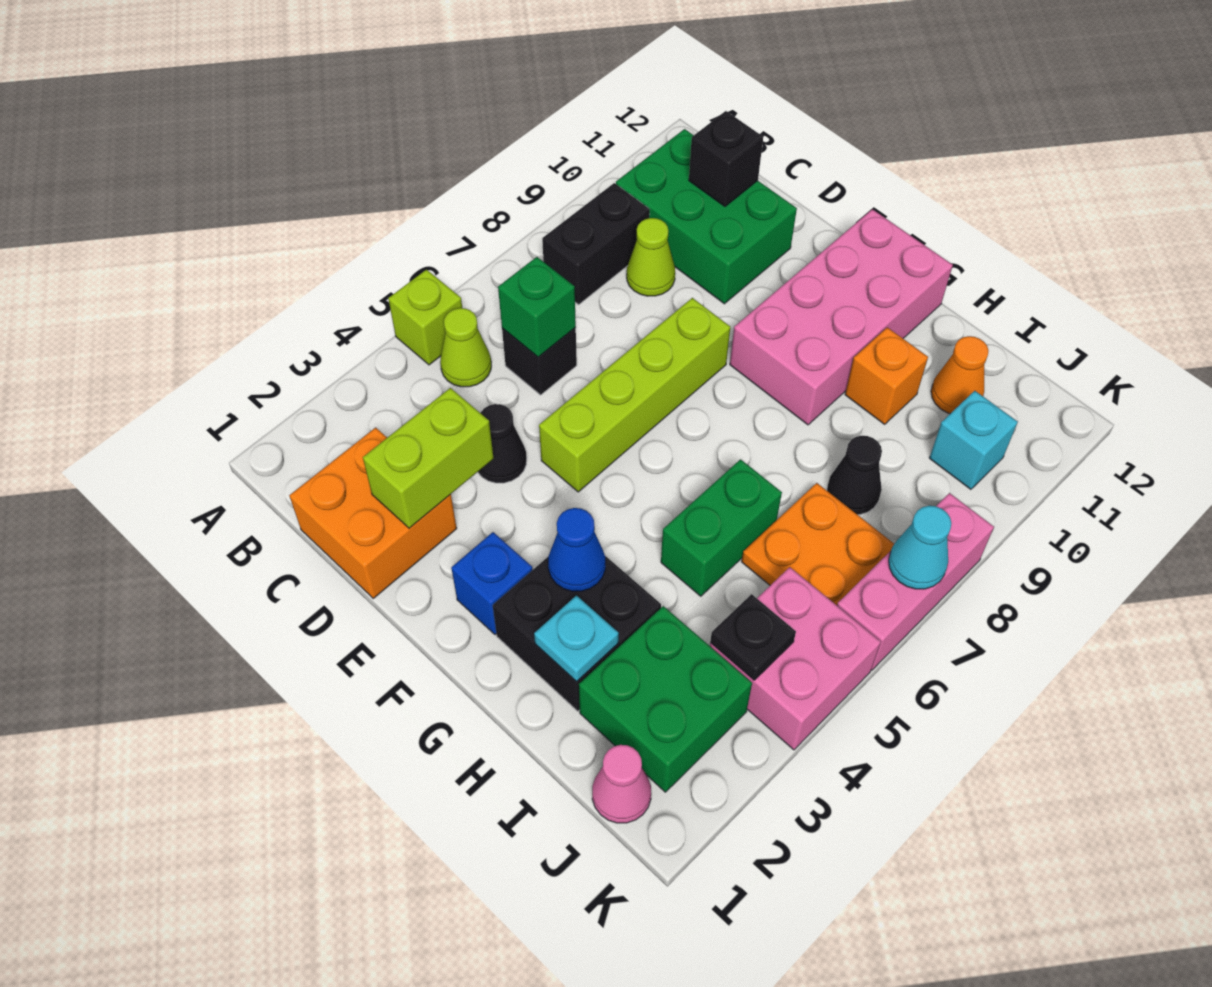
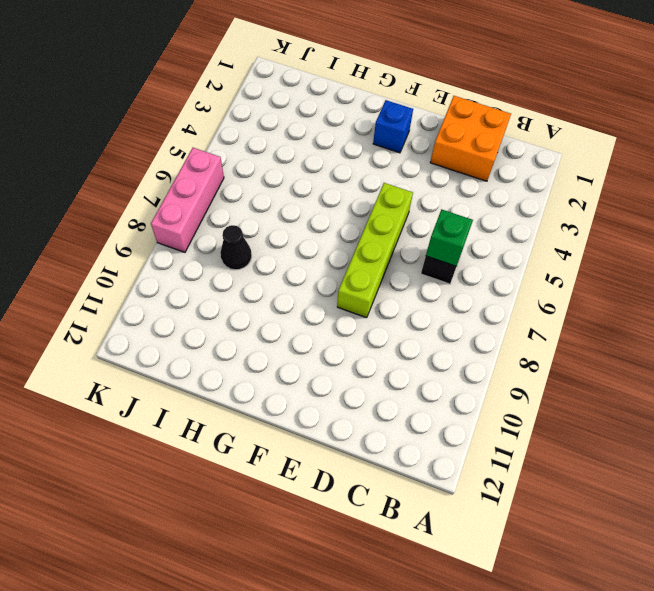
none -> lime brick A5 level 1
none -> lime cone B5 level 1
none -> black brick B8:B9 level 1

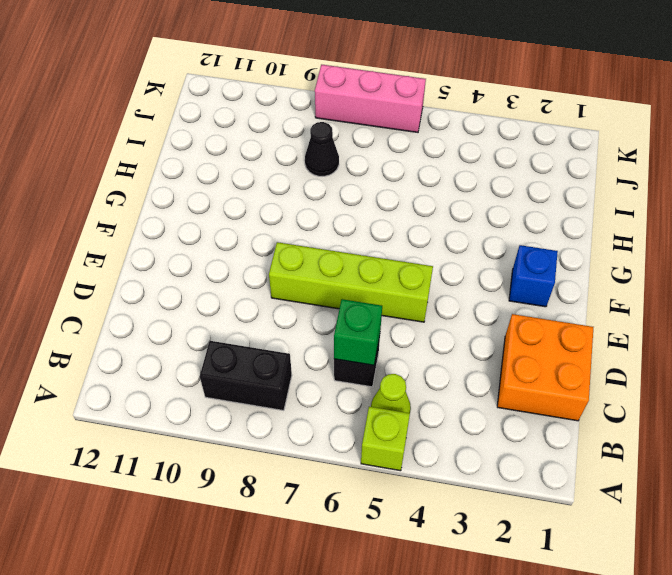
none -> green brick B10:D11 level 1
none -> lime cone C9 level 1
none -> black cone D4 level 1

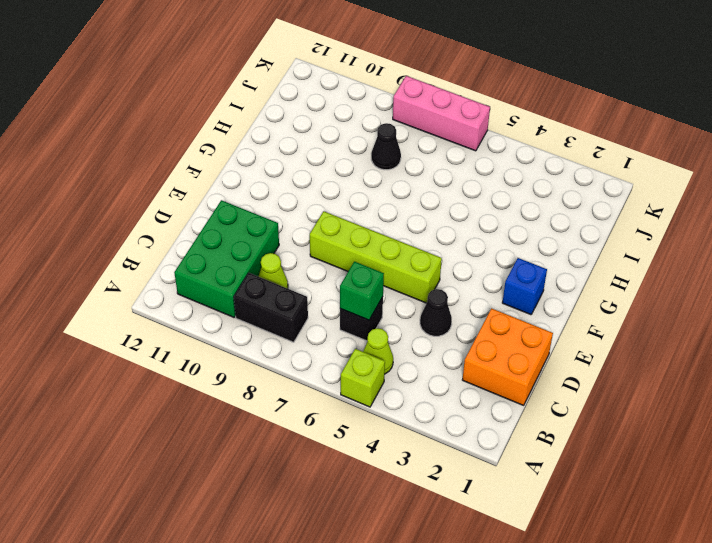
none -> pink brick F9:G12 level 1
none -> black brick G2:H3 level 1
none -> green brick H5:H6 level 1

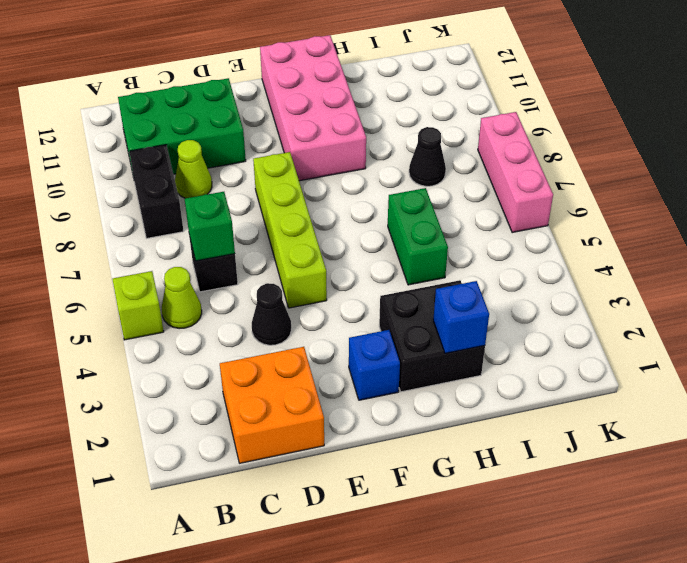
blue brick H2 level 2 -> cyan plate H2 level 2
none -> orange brick H10 level 1
none -> green brick I2:J3 level 1
none -> orange plate I6:J7 level 1

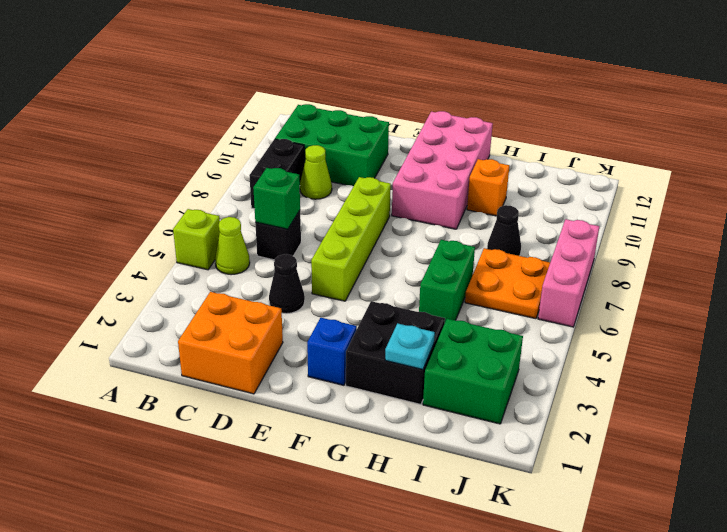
none -> orange cone I11 level 1
none -> pink cone J1 level 1
none -> pink brick J4:K5 level 1

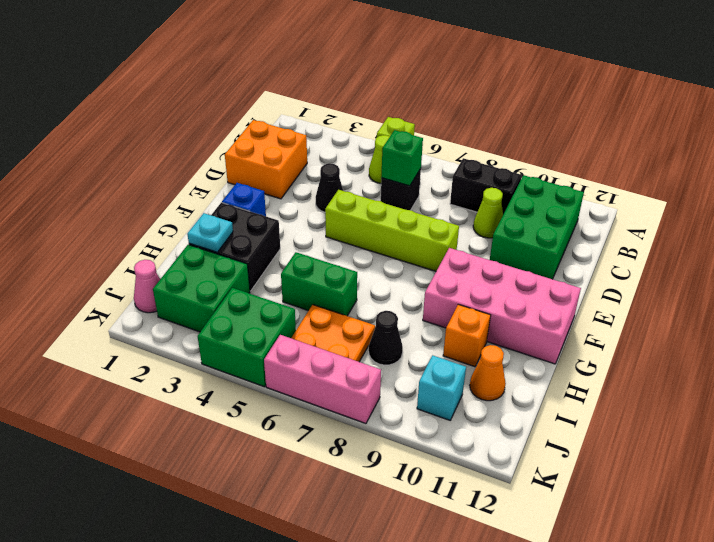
green brick J4:K5 level 1 -> pink brick J4:K5 level 1
none -> black brick C11 level 2
none -> lime brick D2:D3 level 2
none -> blue cone G3 level 2

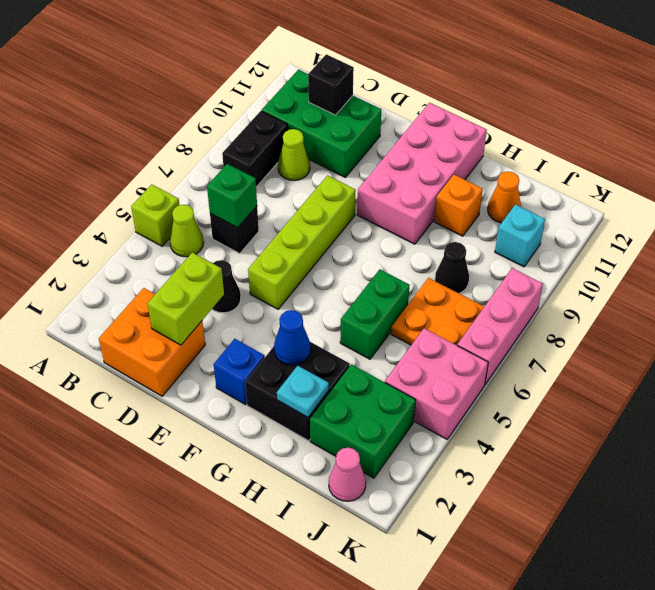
none -> black plate J4 level 2
none -> cyan cone K7 level 2

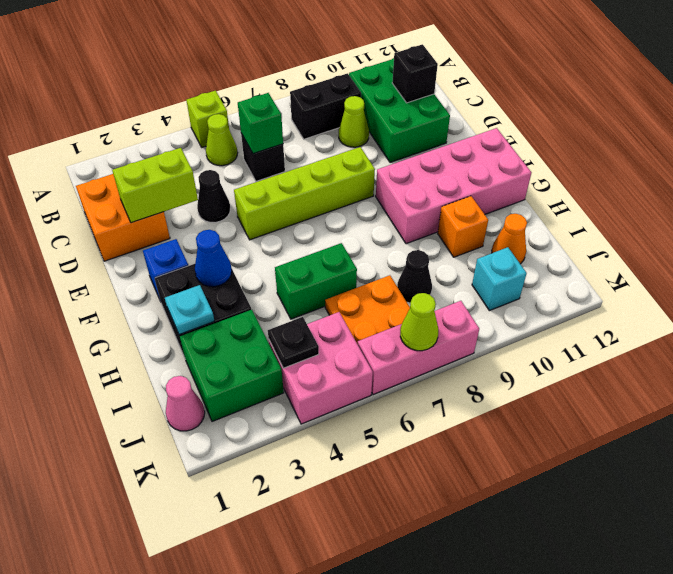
lime cone K7 level 2 -> cyan cone K7 level 2

